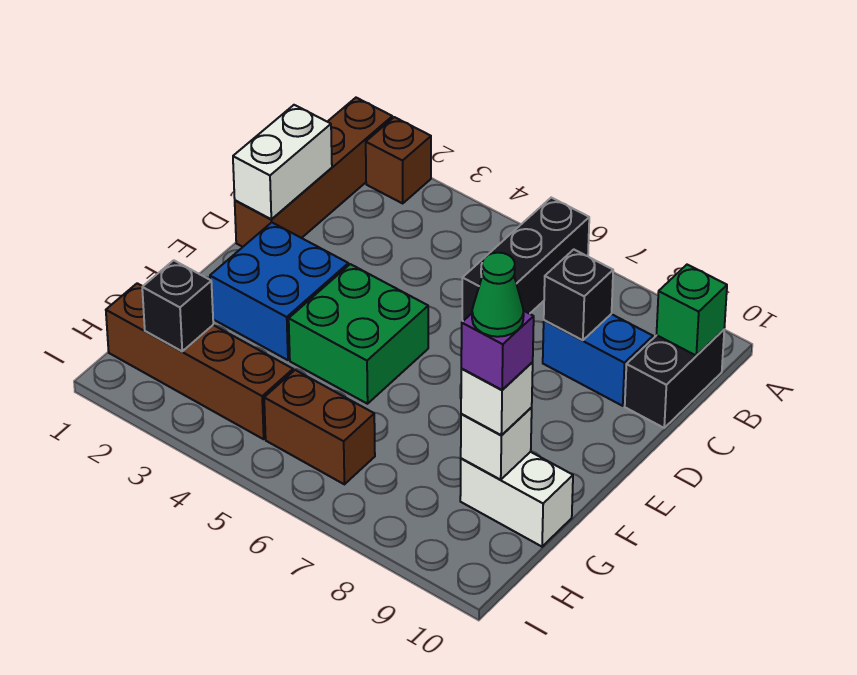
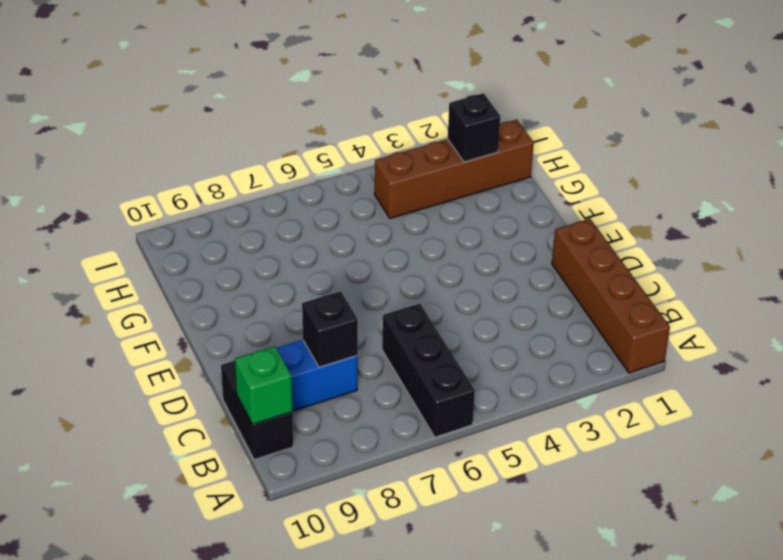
none -> brown brick A2 level 1
none -> blue brick E2:F3 level 1
none -> green brick E4:F5 level 1

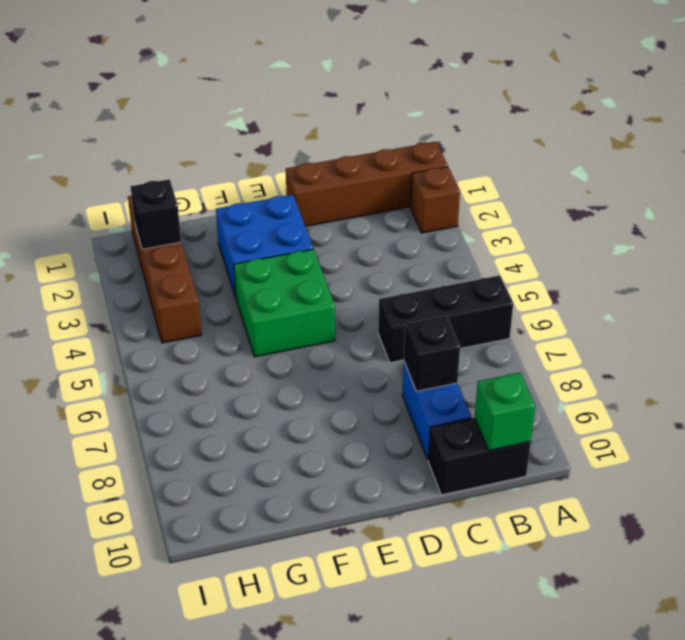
none -> white brick G9:G10 level 1
none -> brown brick H5:H6 level 1
none -> white brick C1:D1 level 2

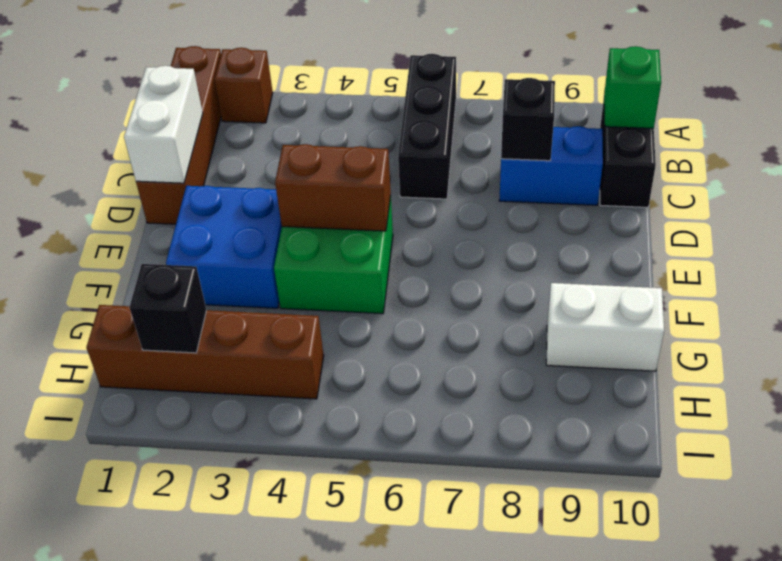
brown brick E4:E5 level 2 -> brown brick H5:H6 level 1
none -> white brick G9 level 2
none -> white brick G9 level 3
none -> purple brick G9 level 4

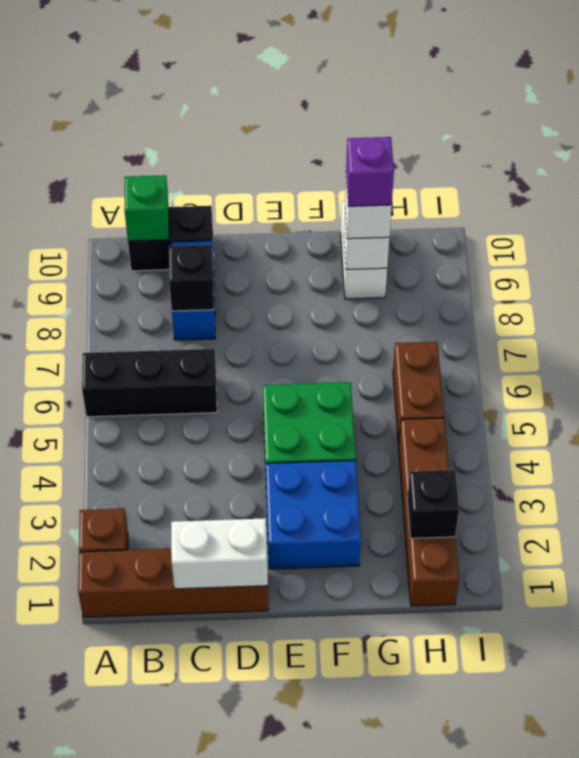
none -> green cone G9 level 5

